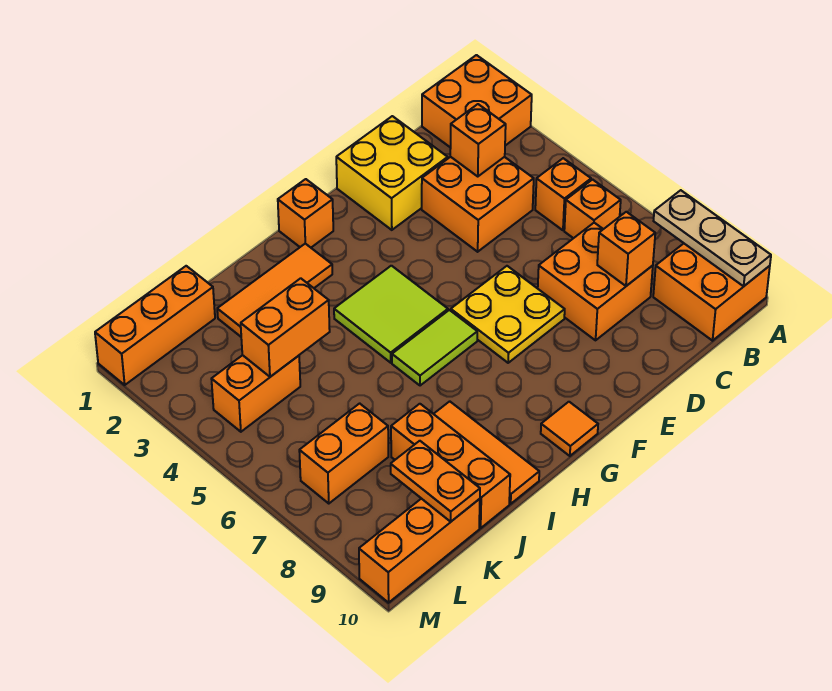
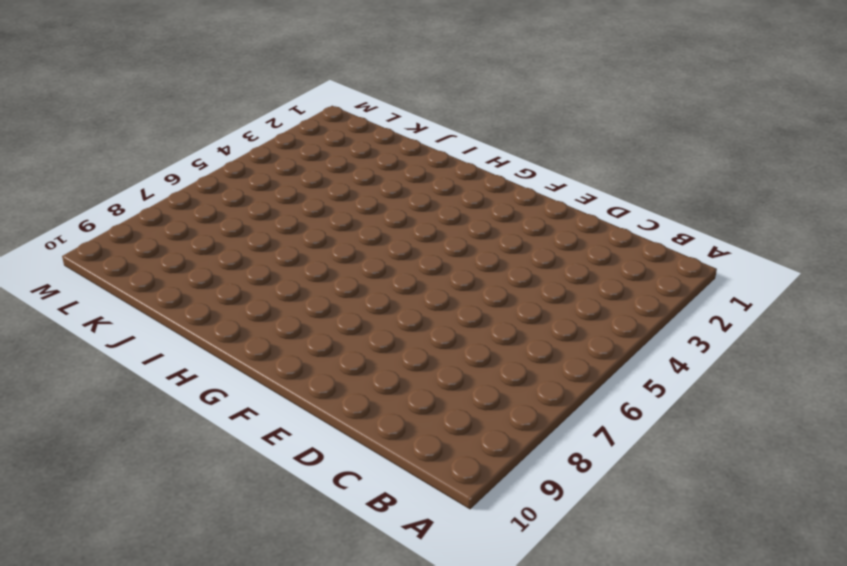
none -> orange brick A1:B2 level 1
none -> orange brick A9:B10 level 1
none -> orange brick B5 level 1

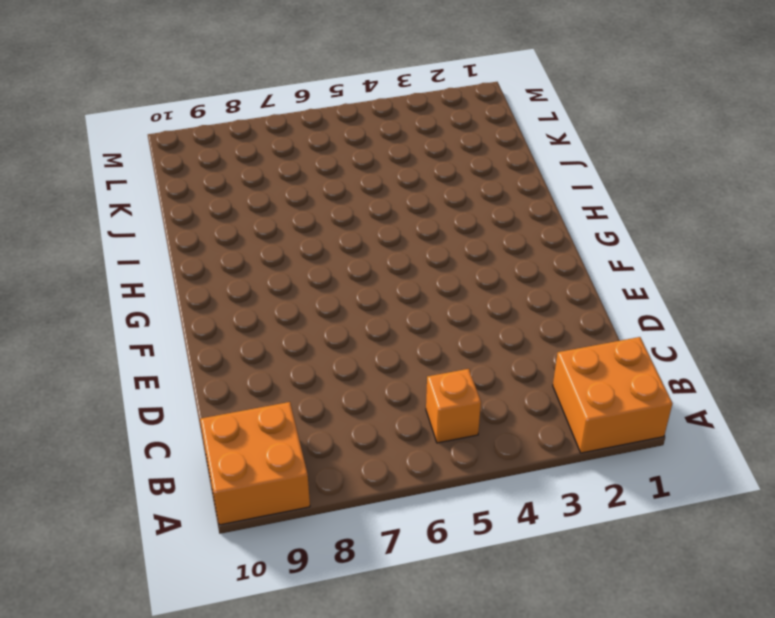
none -> orange brick B6 level 1
none -> orange brick C3:D4 level 1
none -> orange brick C7:D8 level 1

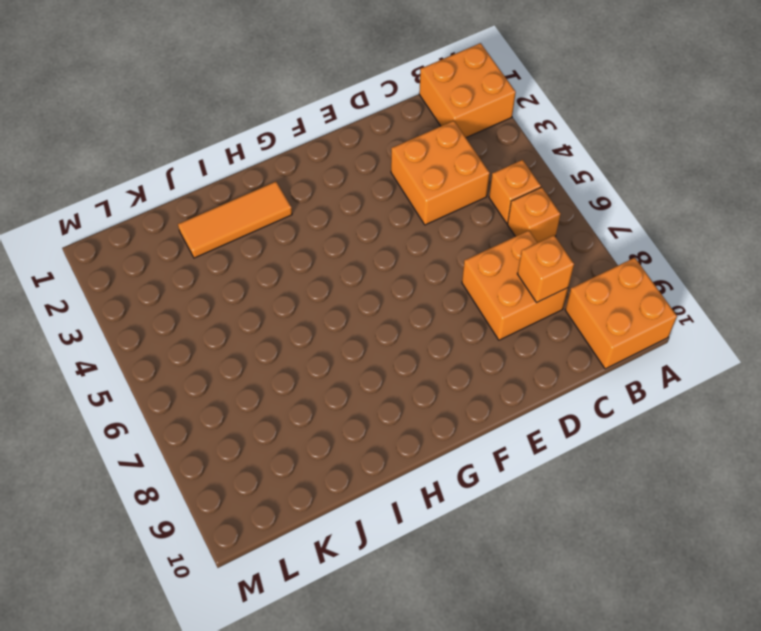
none -> yellow brick D1:E2 level 1
none -> yellow plate E6:F7 level 1
none -> orange brick G1 level 1

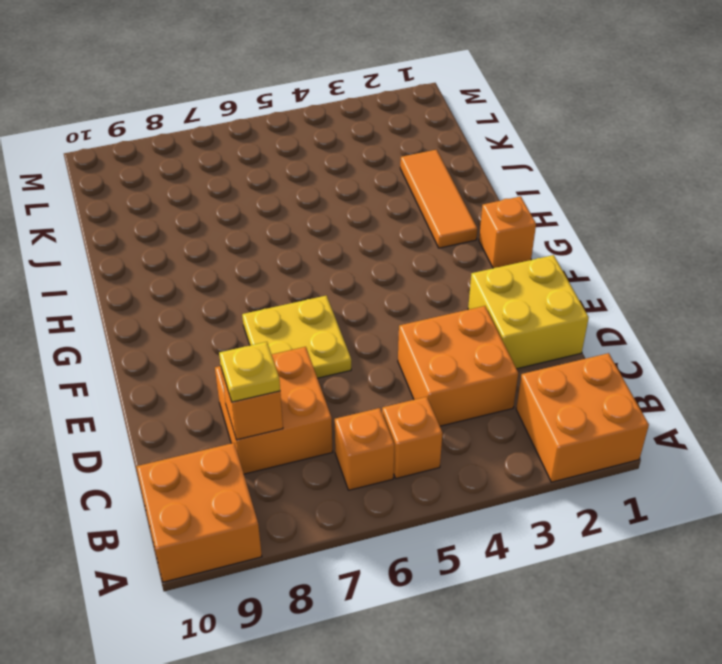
yellow plate C8 level 3 -> none
none -> lime tile G4:H5 level 1
none -> lime tile G6:H6 level 1
none -> orange tile G10 level 1

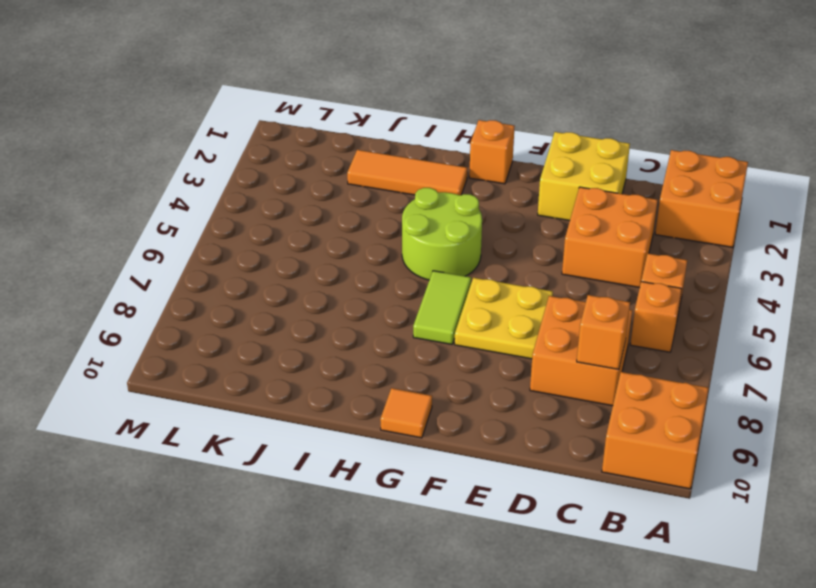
lime round brick G4:H5 level 1 -> lime tile G4:H5 level 1
lime tile G6:G7 level 1 -> lime tile G6:H6 level 1
none -> orange tile I8:I10 level 1
none -> orange brick J8:J10 level 1
none -> orange brick K1:M1 level 1

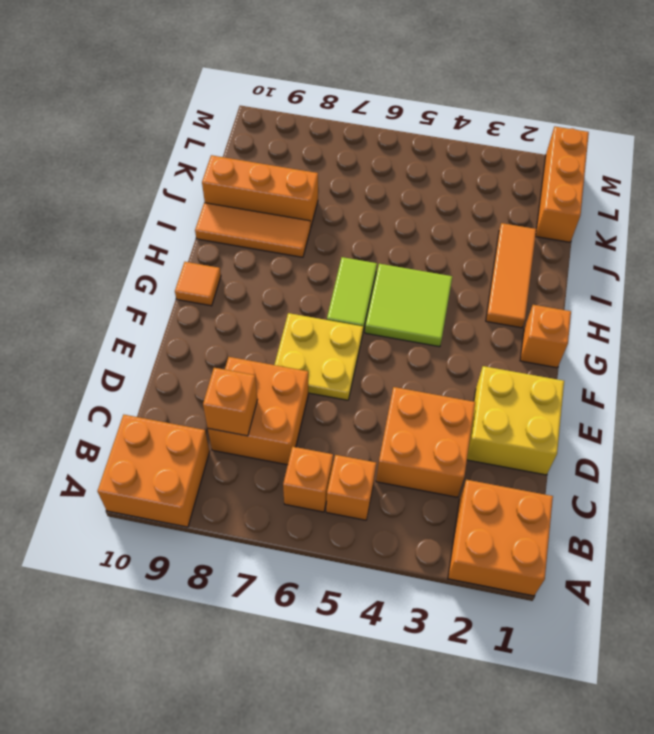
none -> orange brick K4:L4 level 1
none -> orange brick K7:L7 level 1
none -> orange brick K10:M10 level 1

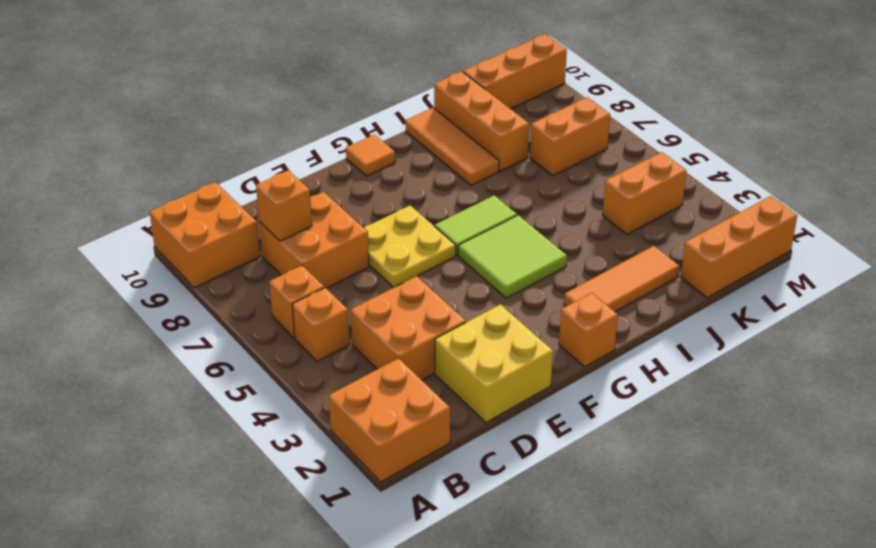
none -> tan plate A8:A10 level 2
none -> orange brick C3 level 2
none -> orange brick J4:K4 level 2

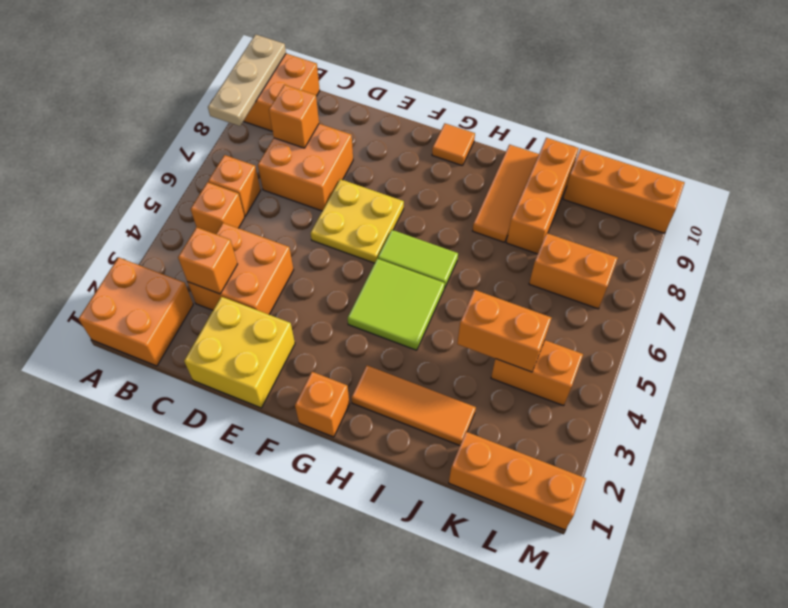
none -> orange plate K9:K10 level 2

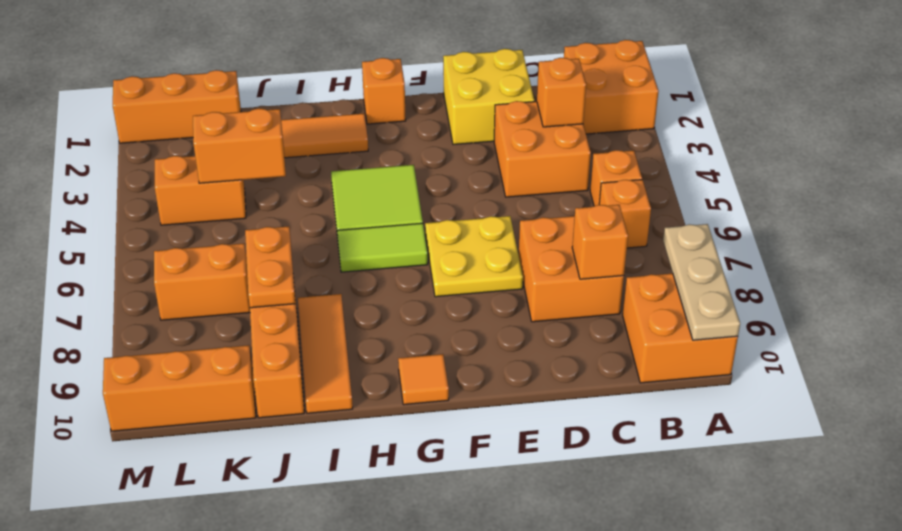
orange plate J7:J8 level 2 -> orange plate K9:K10 level 2

